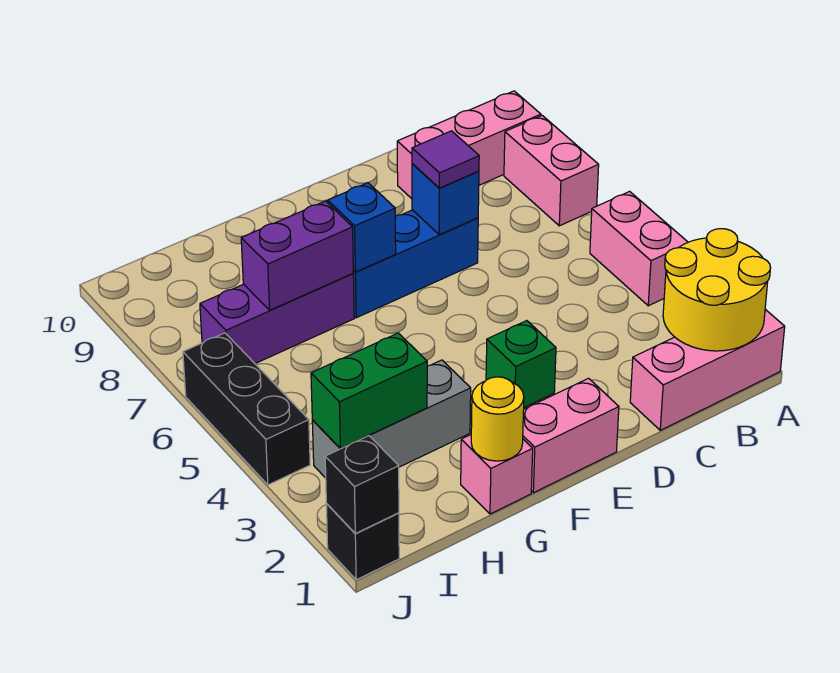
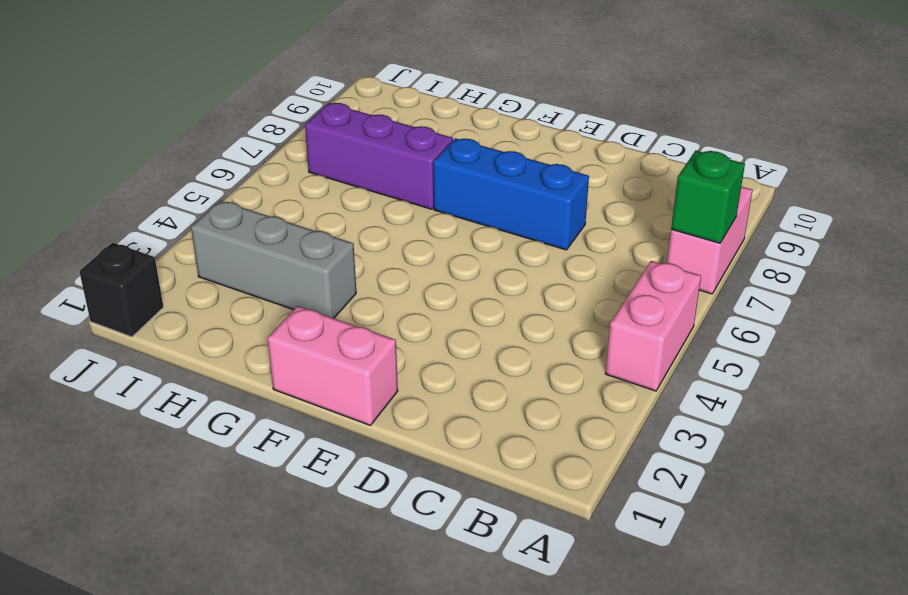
green brick A7 level 2 -> green brick E3 level 1
none -> pink brick A1:C1 level 1
none -> pink brick A9:C9 level 1
none -> pink brick G1 level 1

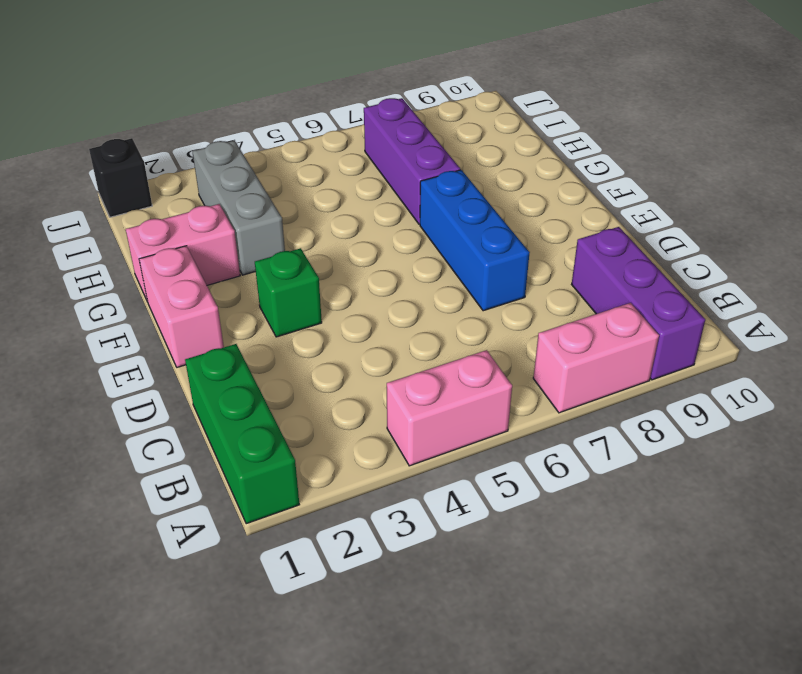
green brick A1:C1 level 1 -> pink brick A1:C1 level 1
purple brick A9:C9 level 1 -> pink brick A9:C9 level 1
pink brick G1:G2 level 1 -> pink brick G1 level 1
none -> black brick J4:J6 level 1
none -> yellow round brick A1:B2 level 2
none -> blue brick D7 level 2

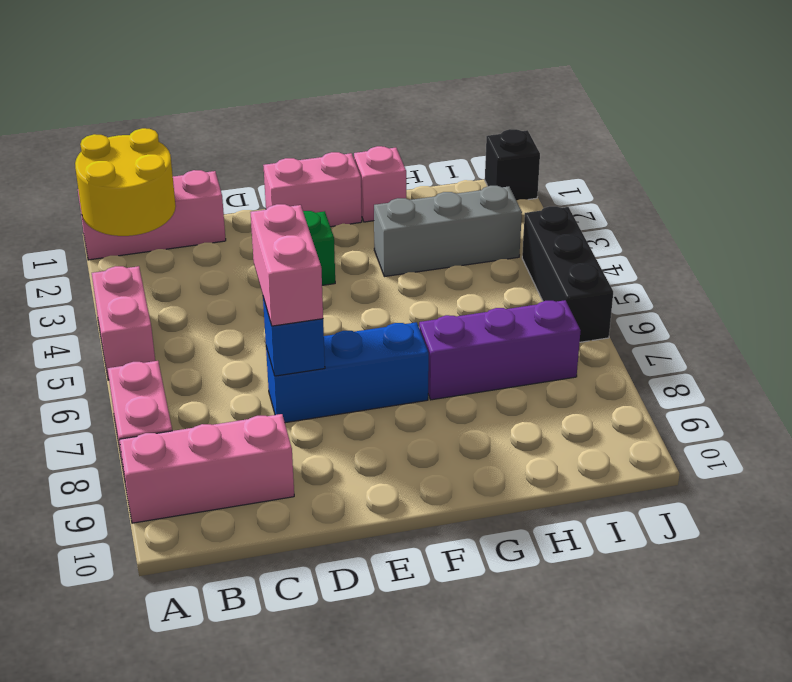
pink brick D6:D7 level 3 -> purple tile D7 level 3
none -> blue brick F7 level 2
none -> yellow round brick G1 level 2
none -> purple brick G7:H7 level 2

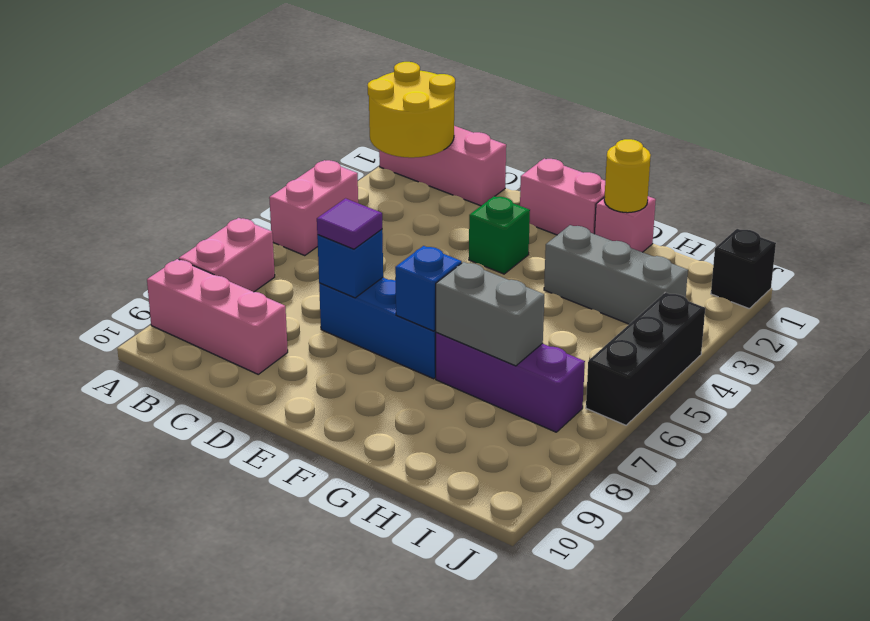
grey brick G7:H7 level 2 -> purple brick G7:H7 level 2
none -> green brick H3:I3 level 2
none -> black brick J1 level 2

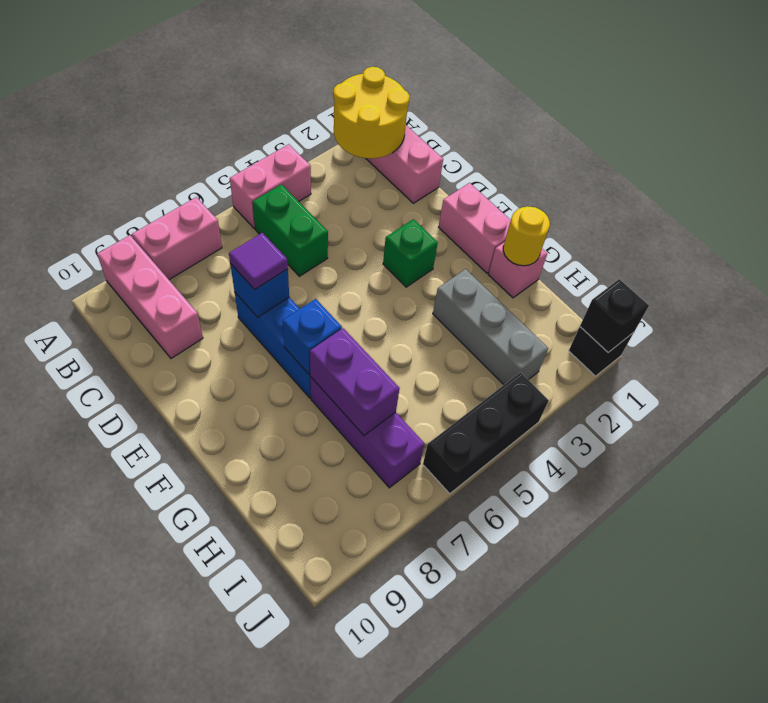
green brick B5:C5 level 1 -> green brick H3:I3 level 2

